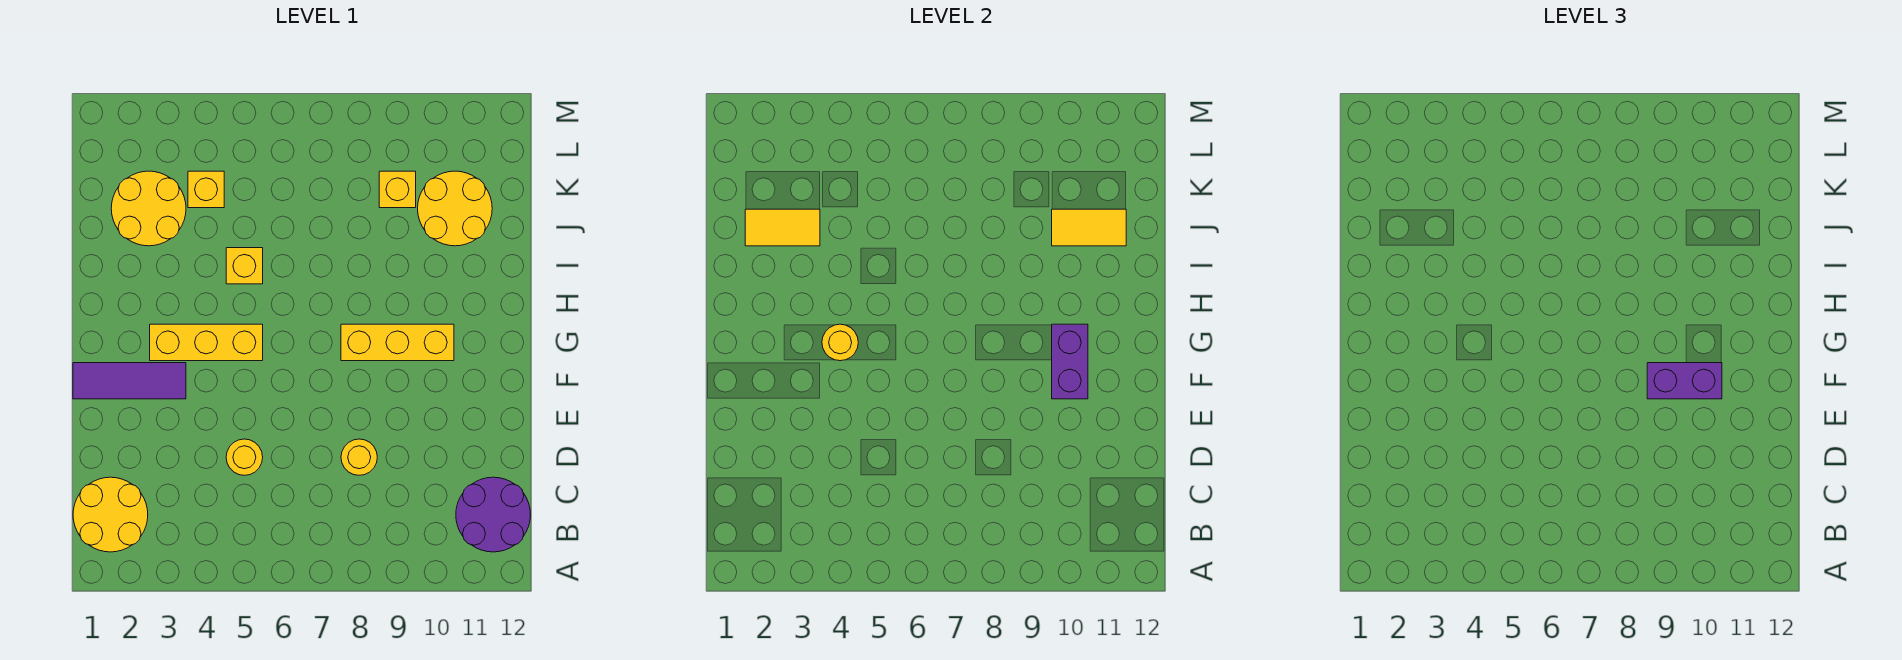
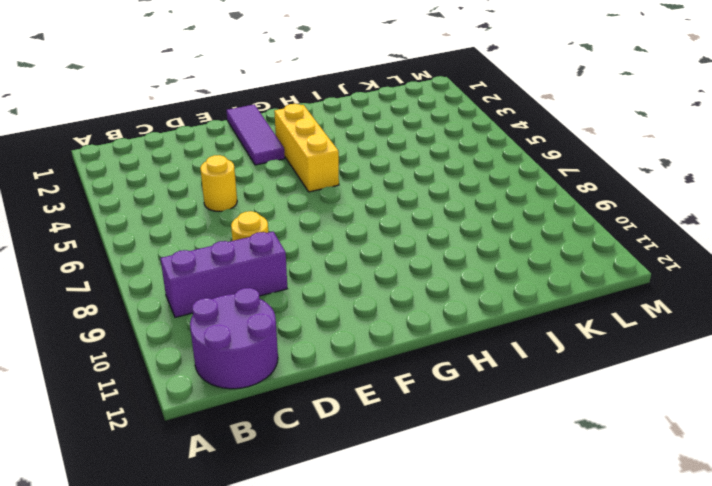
purple brick B9:D9 level 1 -> none
none -> yellow round brick B1:C2 level 1
none -> yellow brick G8:G10 level 1
none -> yellow brick I5 level 1

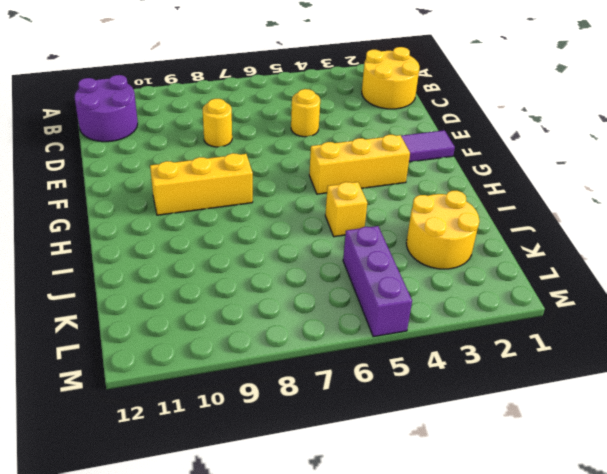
purple brick K5:M5 level 1 -> none
none -> yellow round brick J10:K11 level 1
none -> yellow brick K4 level 1
none -> yellow brick K9 level 1

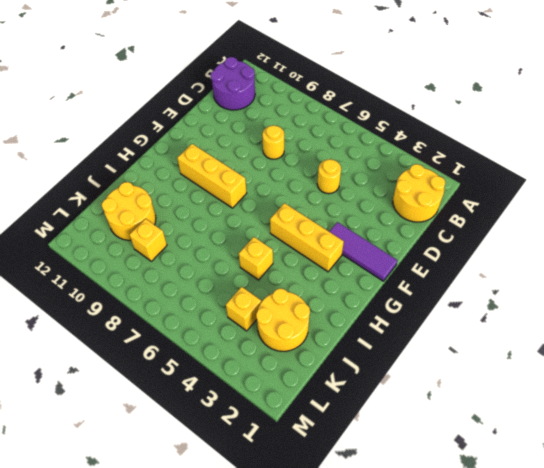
none -> purple brick F10:G10 level 2
none -> yellow round brick G4 level 2
none -> yellow tile J2:J3 level 2

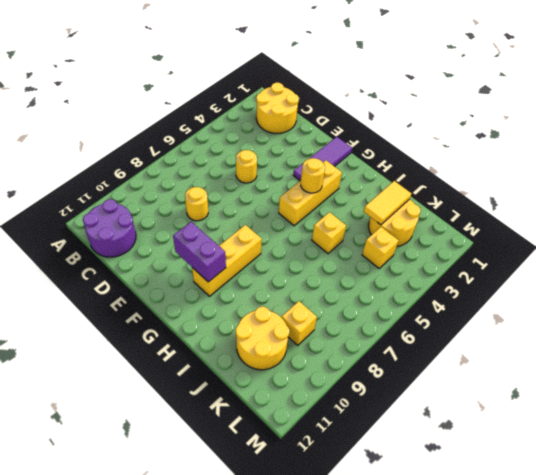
none -> yellow tile J10:J11 level 2
none -> purple brick F9:F10 level 3

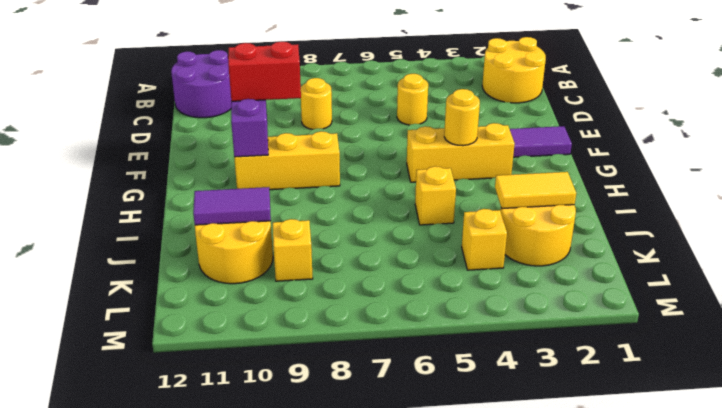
red brick F9:F10 level 3 -> purple brick F9:F10 level 3
purple tile J10:J11 level 2 -> yellow tile J10:J11 level 2

